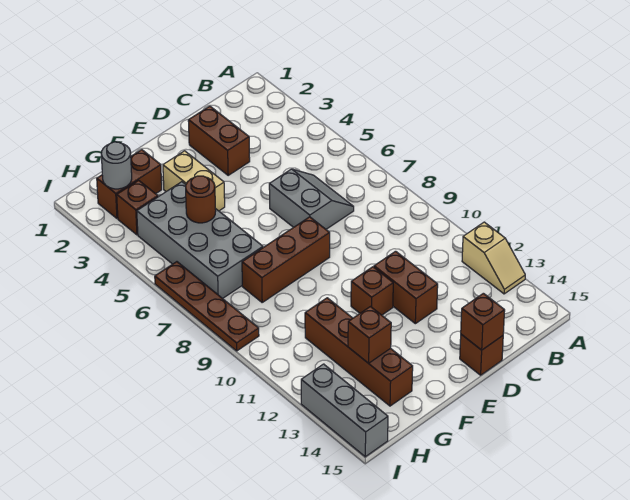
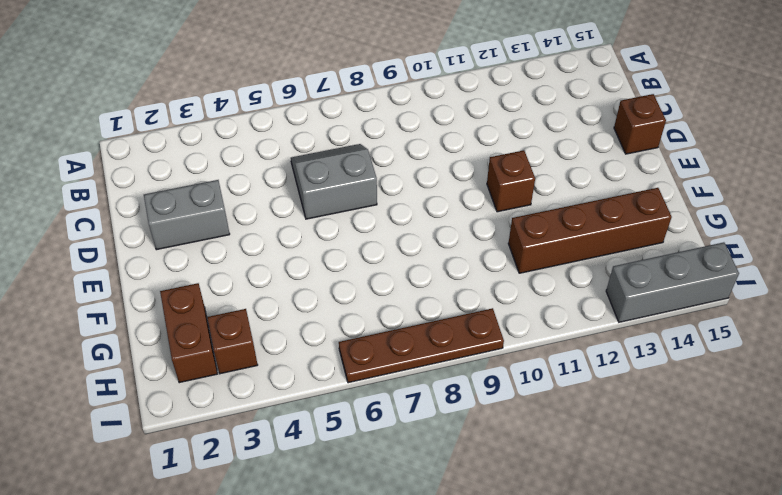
grey brick D2:D3 level 1 -> brown brick D2:D3 level 1
none -> tan slope A12:A13 level 1 top 12
none -> brown brick D11:D12 level 1
none -> brown brick E8:G8 level 1

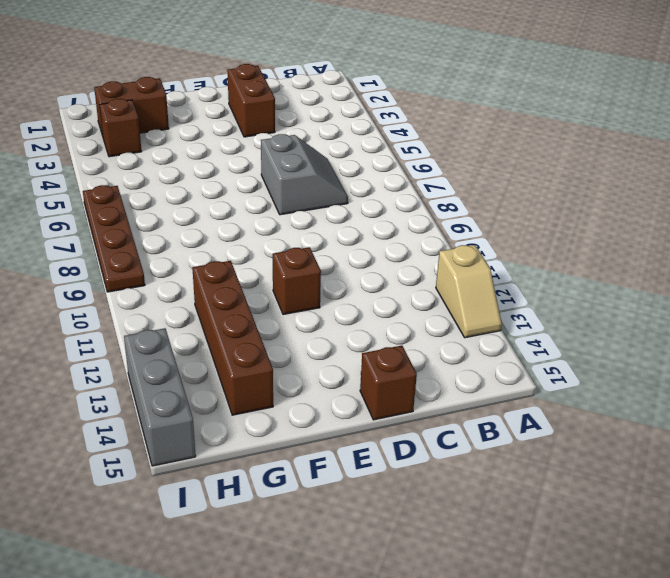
none -> brown brick D11:D12 level 1
none -> brown brick E8:G8 level 1
none -> tan brick F3:F4 level 1

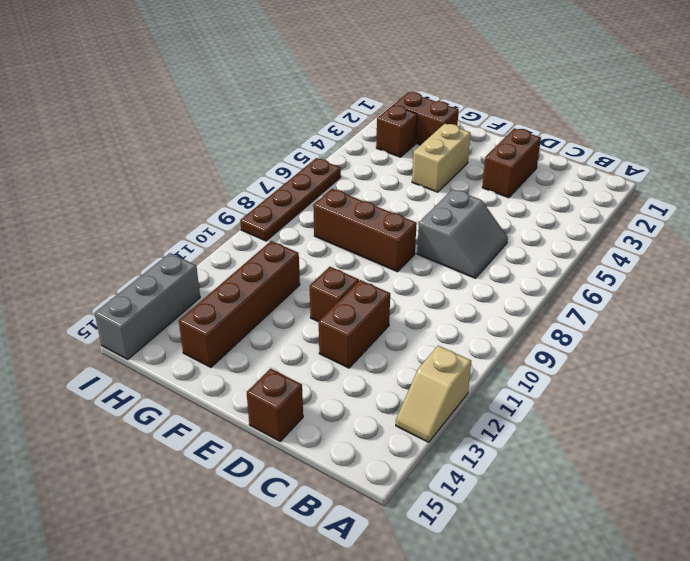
none -> grey brick G4:H7 level 1
none -> brown brick D15 level 2
none -> brown round brick G5 level 2

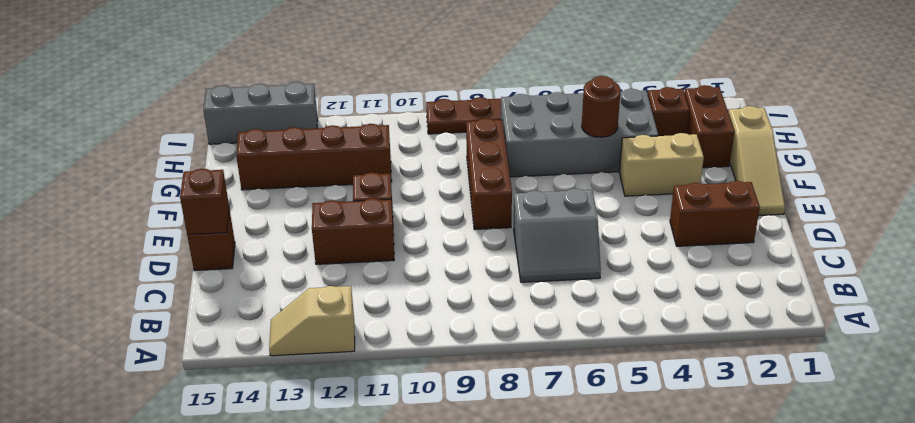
tan slope E1:G1 level 1 top G -> none
none -> brown brick G13 level 2
none -> grey round brick H2 level 2

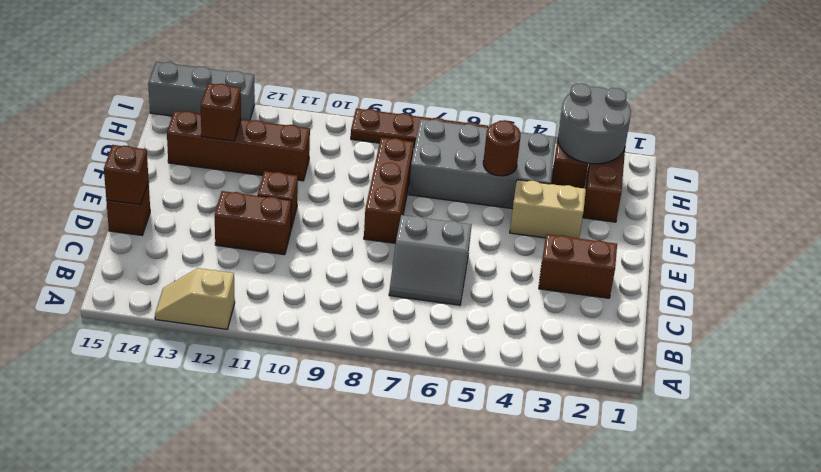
grey round brick H2:I3 level 2 -> grey round brick H2 level 2

